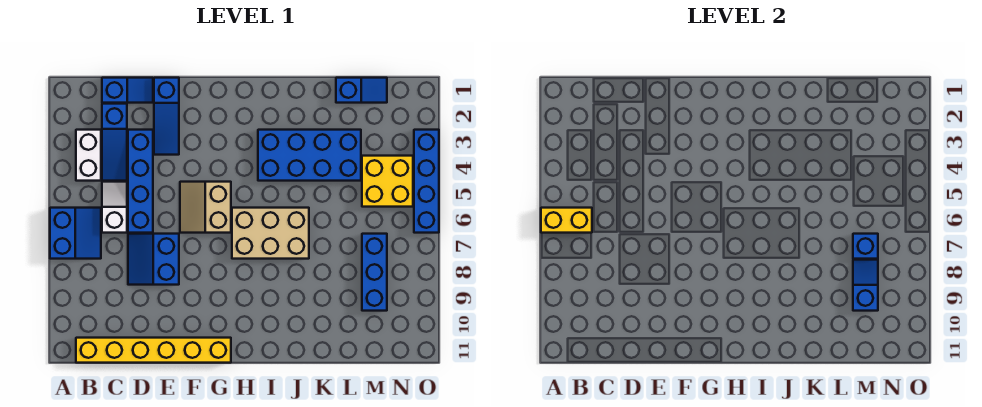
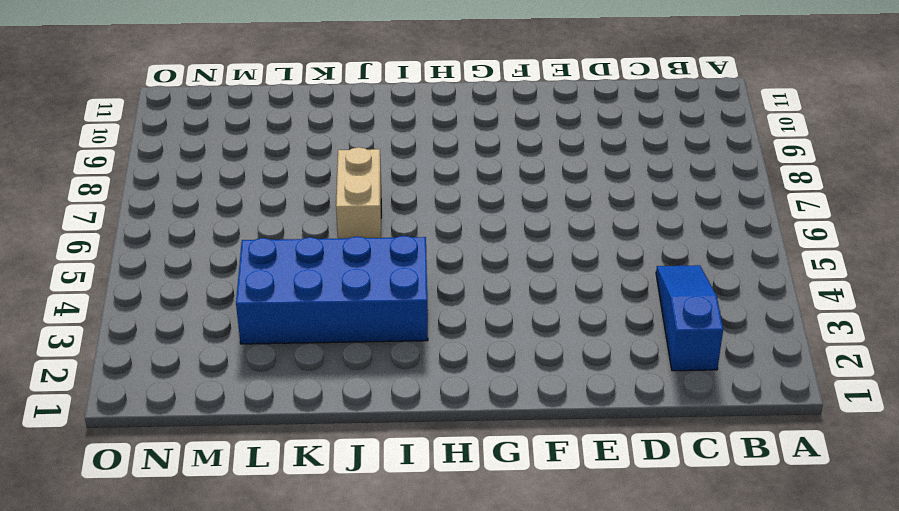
tan brick J6:J7 level 1 -> tan brick H6:J7 level 1
none -> blue slope A6:B7 level 1 top A
none -> white brick B3:B4 level 1
none -> yellow brick B11:G11 level 1

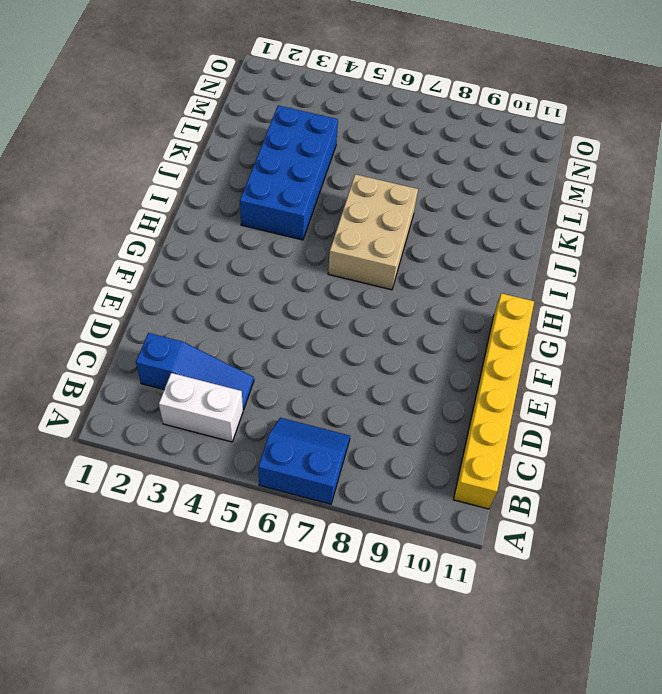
none -> blue slope C1:D1 level 1 top C
none -> white slope C5:C6 level 1 top 6
none -> blue brick D3:D6 level 1

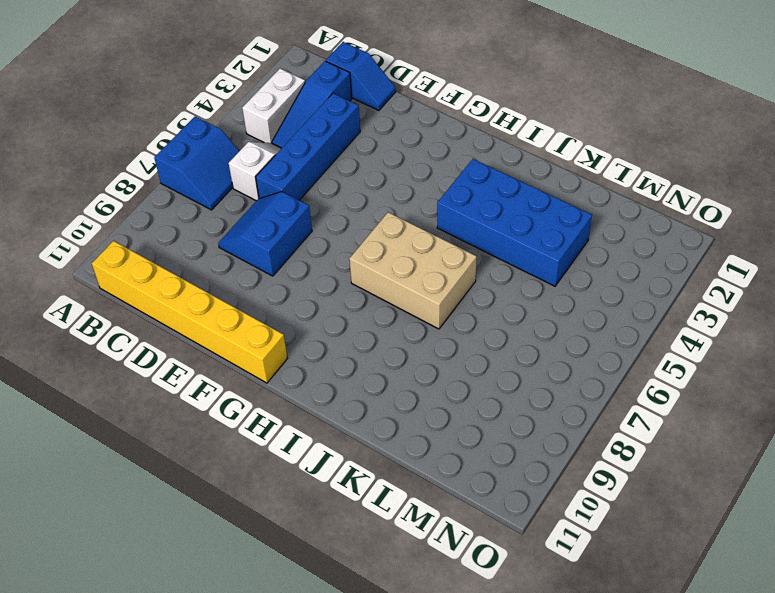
none -> blue slope E1:E3 level 1 top 1
none -> tan slope F5:G6 level 1 top G
none -> blue slope L1:M1 level 1 top L

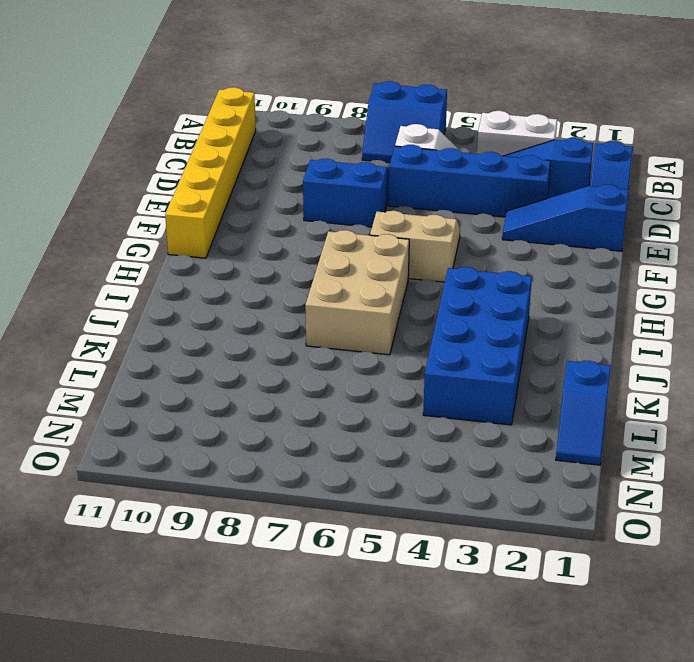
none -> yellow brick M4:N5 level 1
none -> blue brick M7:M9 level 1
none -> blue brick O3:O6 level 1

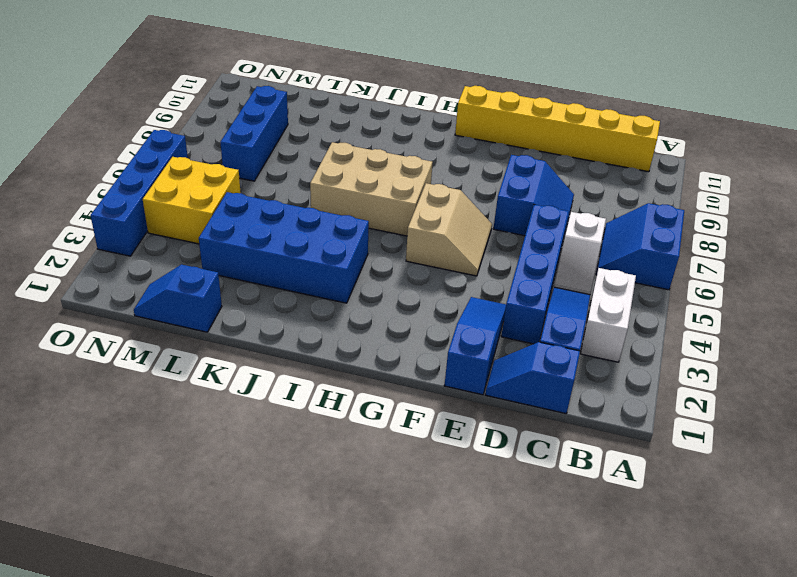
none -> yellow brick A6:B6 level 2
none -> blue brick M7 level 2
none -> blue slope M8:M9 level 2 top 9

